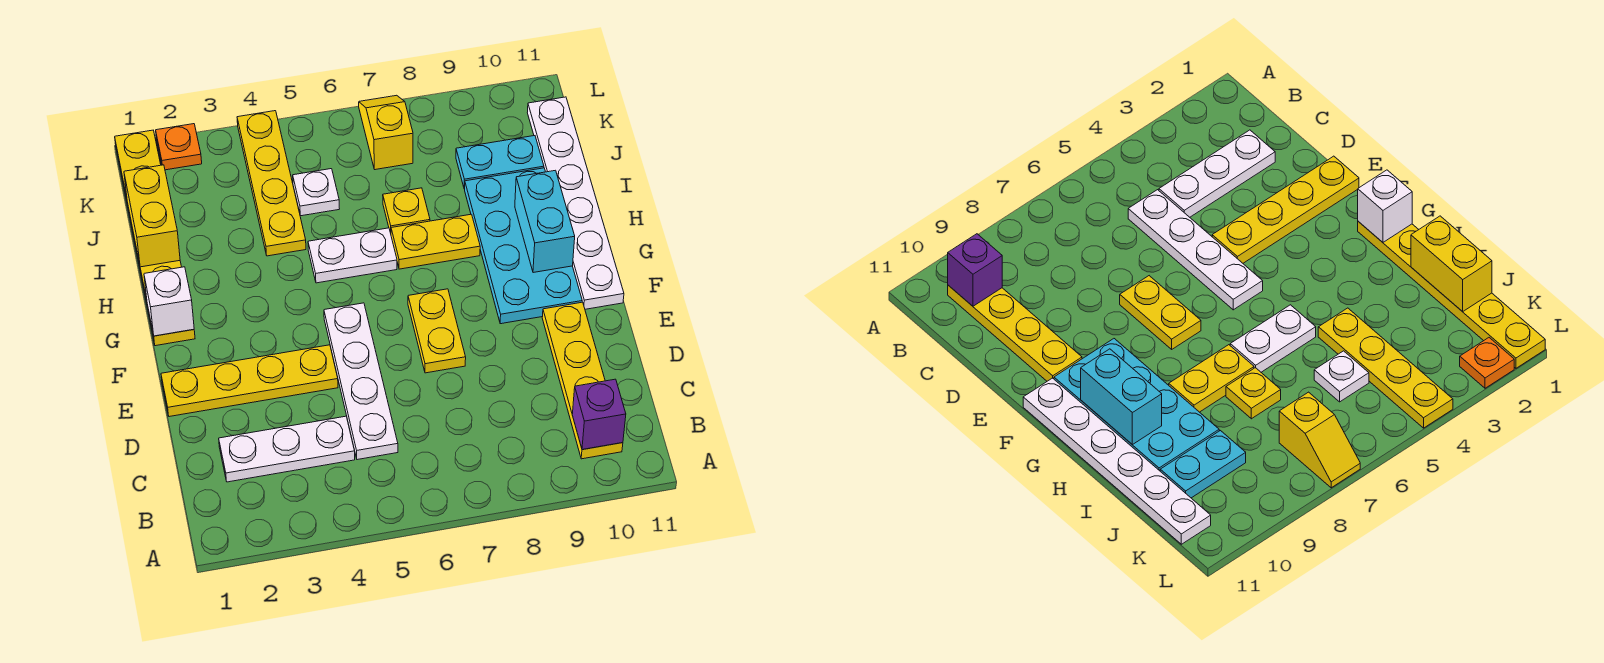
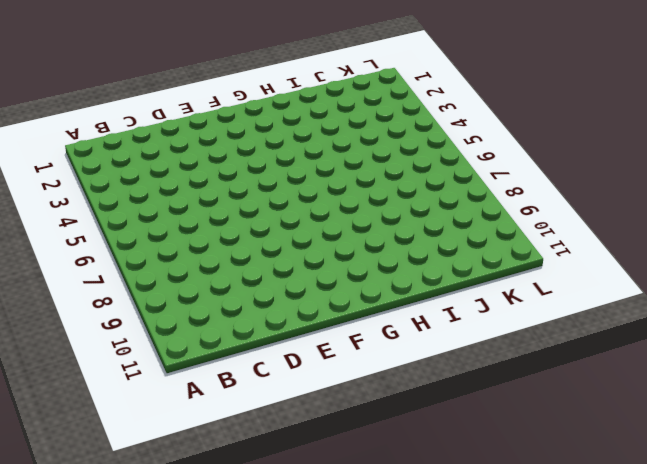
none -> yellow plate B10:E10 level 1
none -> white plate C2:C4 level 1
none -> white plate C5:F5 level 1

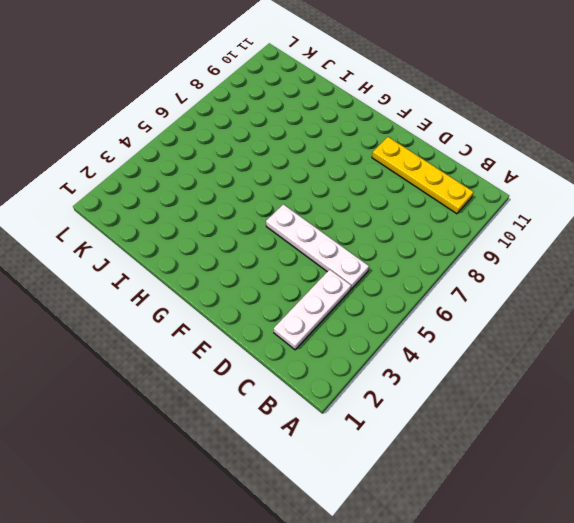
none -> yellow plate E1:E4 level 1
none -> yellow plate E7:F7 level 1
none -> cyan plate F9:I10 level 1

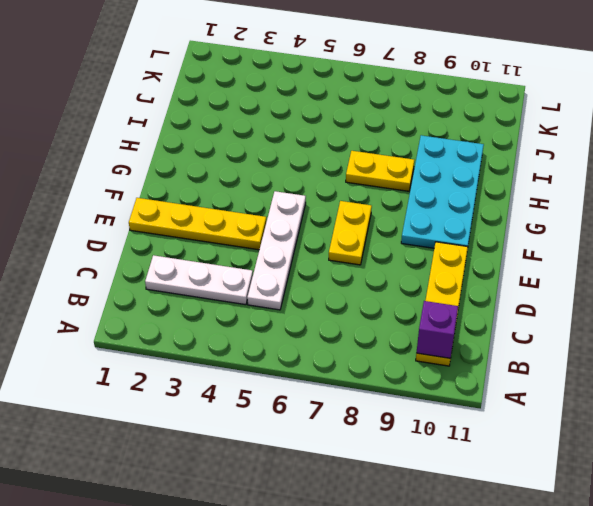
none -> white plate F11:K11 level 1
none -> yellow plate G1:L1 level 1
none -> white plate H5:H6 level 1

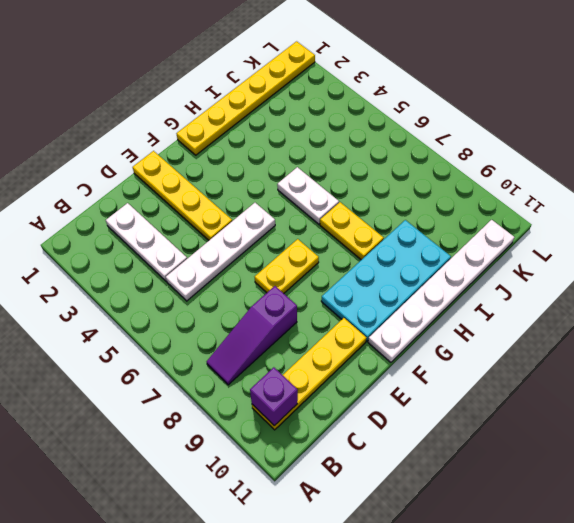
purple slope B8:D8 level 1 top D -> none
none -> yellow plate I4:L4 level 1
none -> yellow plate I7 level 1
none -> white plate J5 level 1

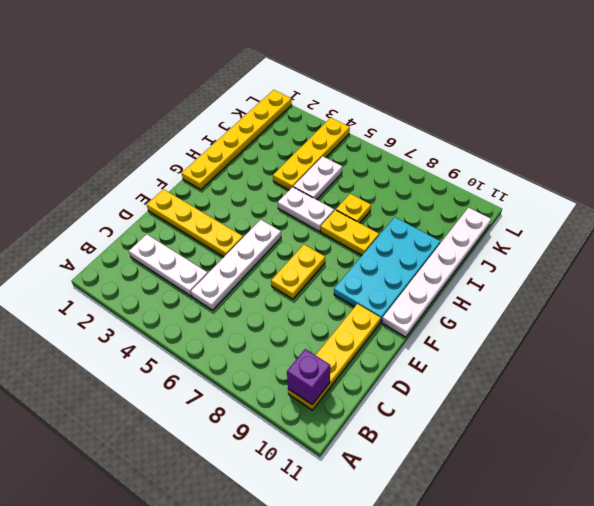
white plate I5:J5 level 1 -> white plate J5 level 1
none -> cyan plate J9:J10 level 1
none -> yellow slope K7:L7 level 1 top K
none -> orange plate L2 level 1

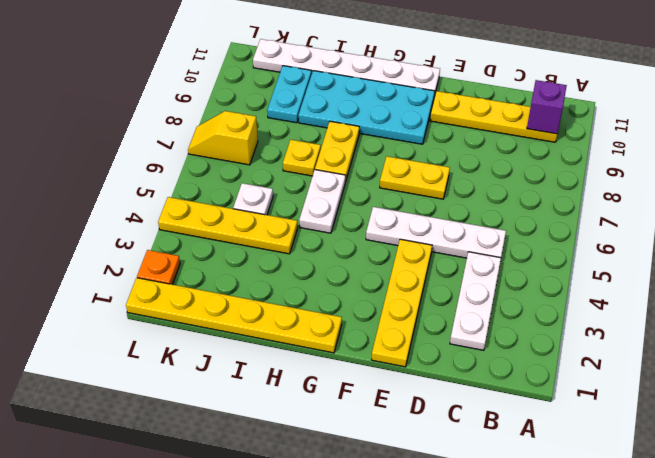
none -> white brick G1 level 2
none -> cyan brick G10:H10 level 2
none -> yellow brick I1:J1 level 2

